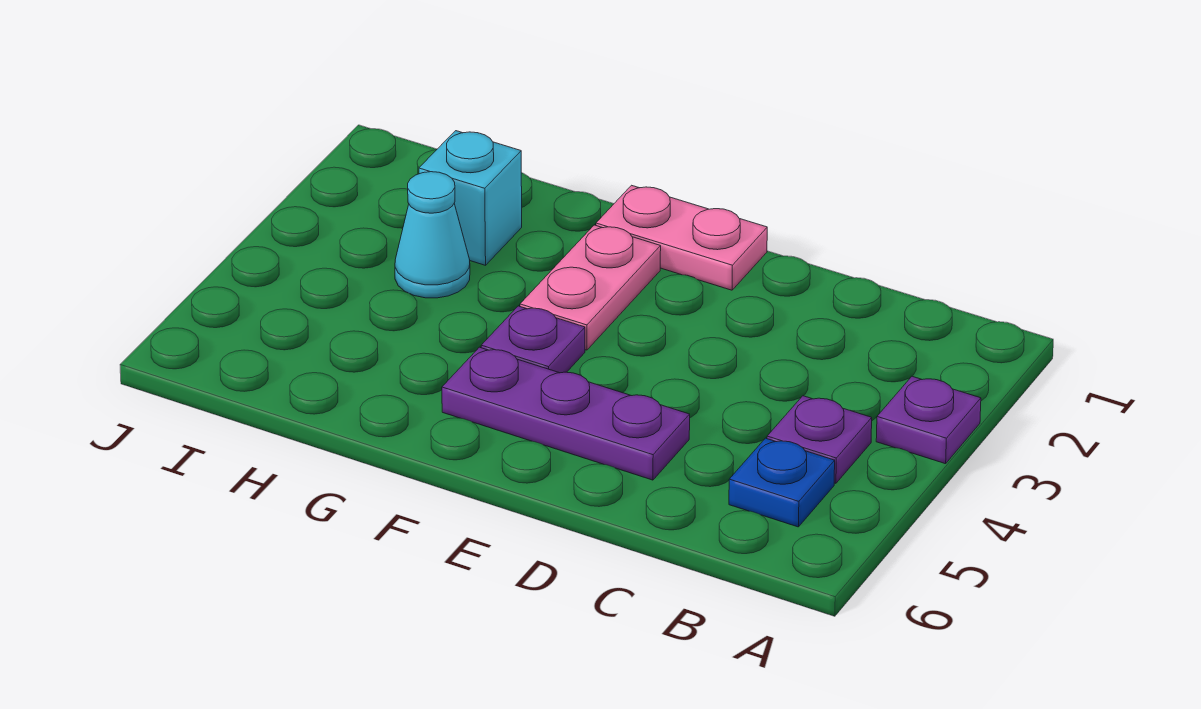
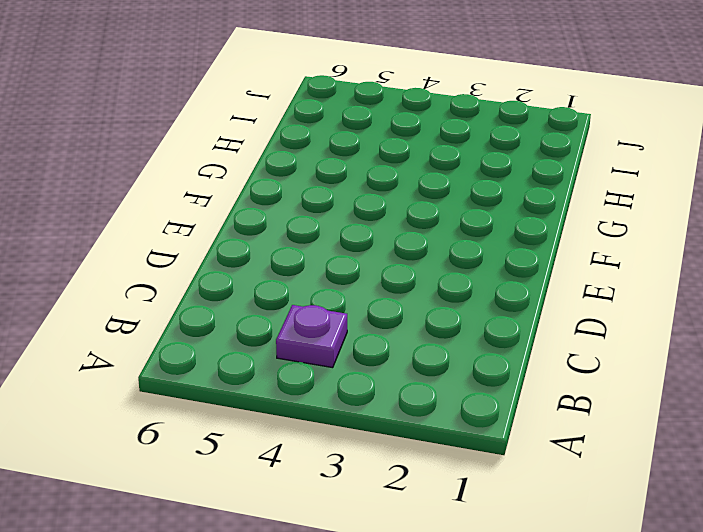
none -> purple plate A3 level 1
none -> blue plate B5 level 1

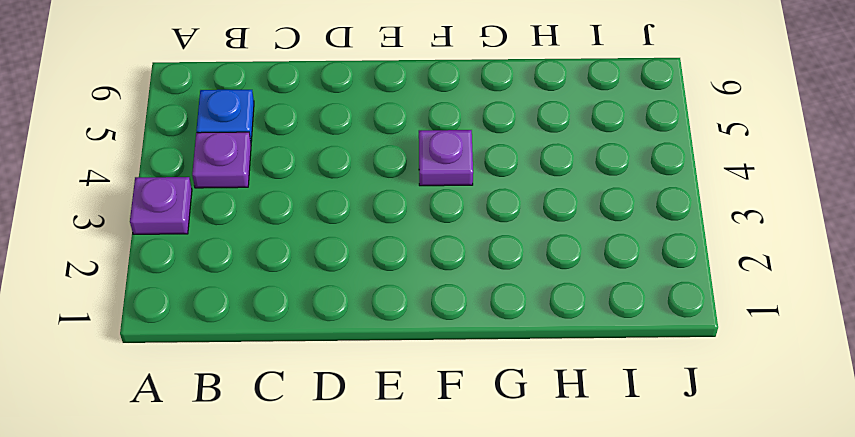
none -> purple plate D5:F5 level 1
none -> pink plate E1:F1 level 1

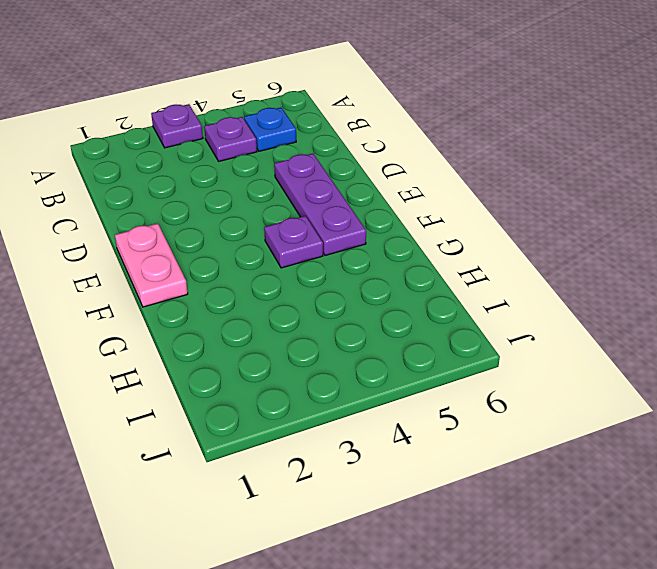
none -> pink plate F2:F3 level 1
none -> cyan brick H2 level 1

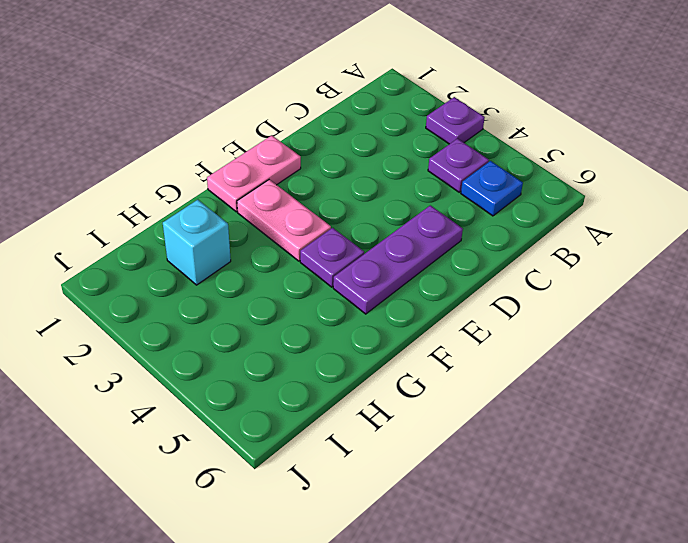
none -> cyan cone H3 level 1

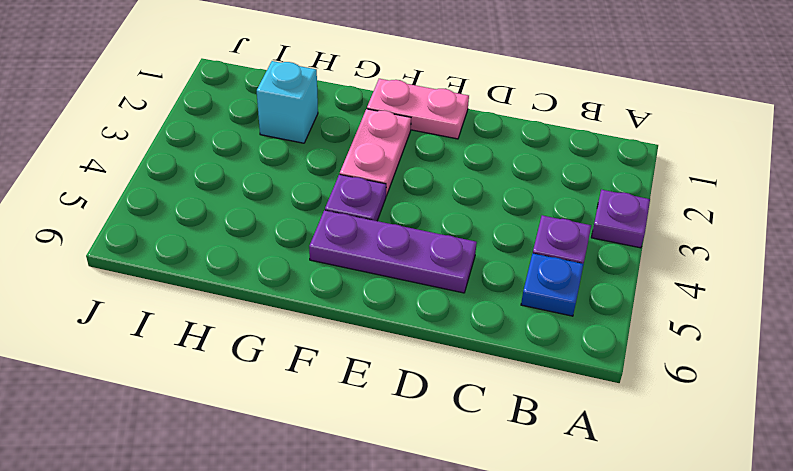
none -> cyan cone H3 level 1

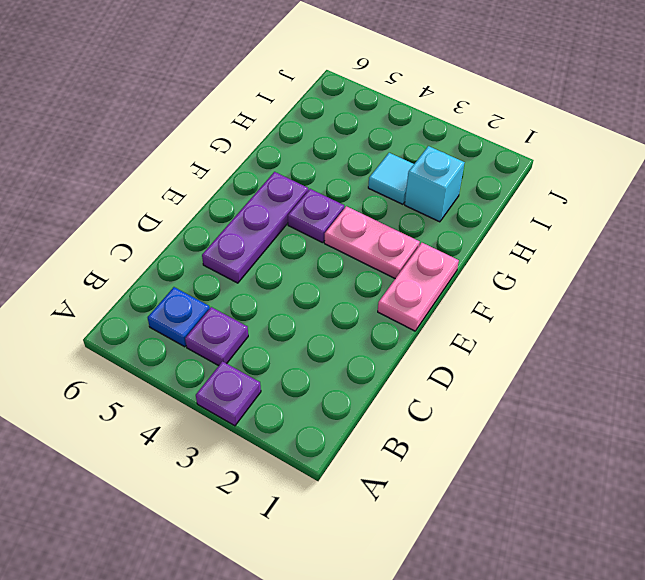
cyan tile H3 level 1 -> cyan cone H3 level 1

